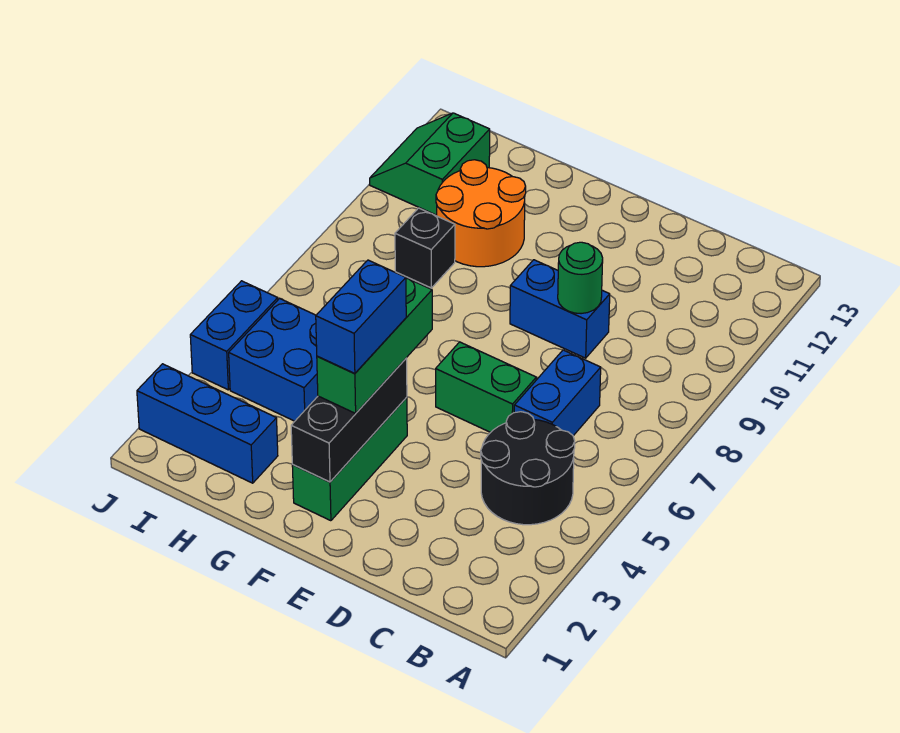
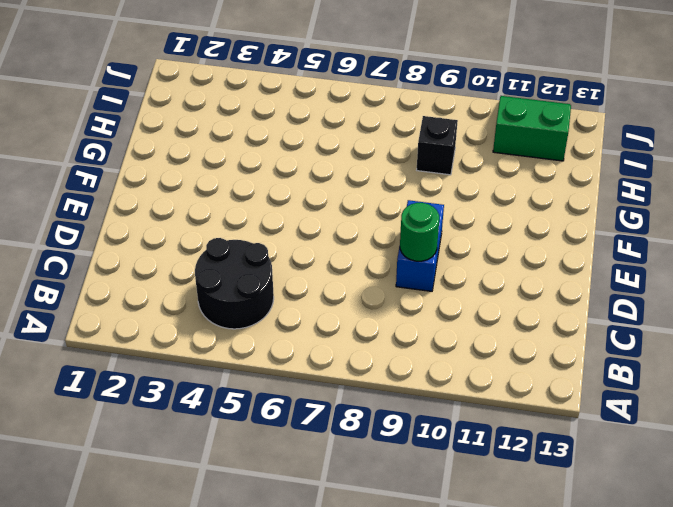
none -> blue brick C6:C7 level 1
none -> green brick D6:E6 level 1
none -> green brick F2:F4 level 1

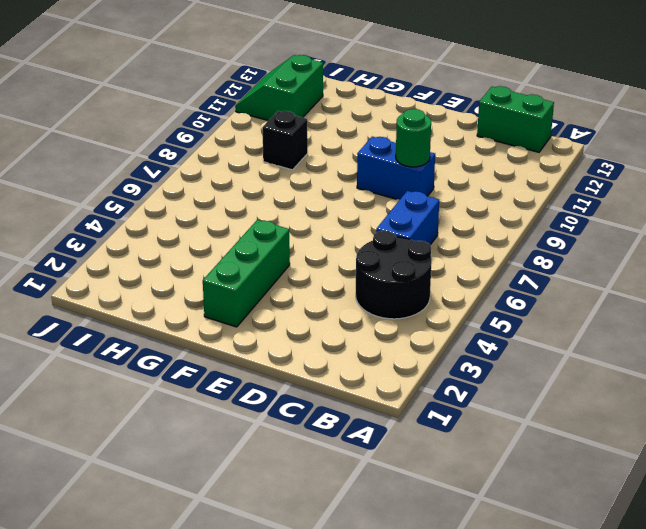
green brick B13:C13 level 1 -> green brick D6:E6 level 1
none -> orange round brick G10:H11 level 1
none -> blue brick H2:J2 level 1
none -> blue brick H4:I5 level 1

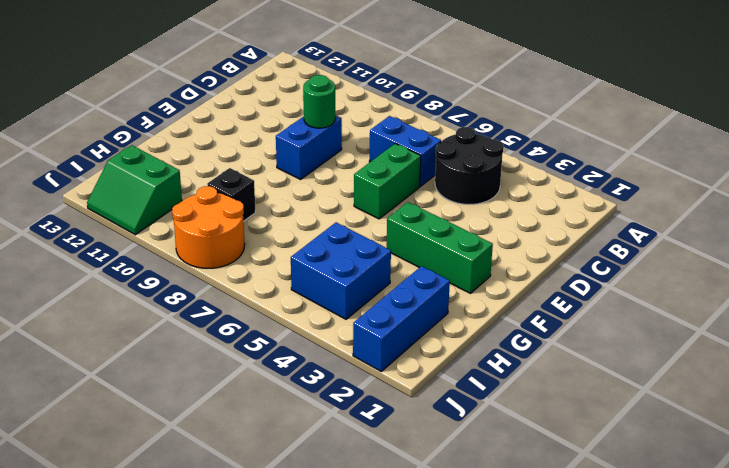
orange round brick I8:J9 level 1 -> orange round brick G10:H11 level 1
none -> blue brick J4:J5 level 1
none -> black brick F2:F4 level 2
none -> green brick F3:F5 level 3

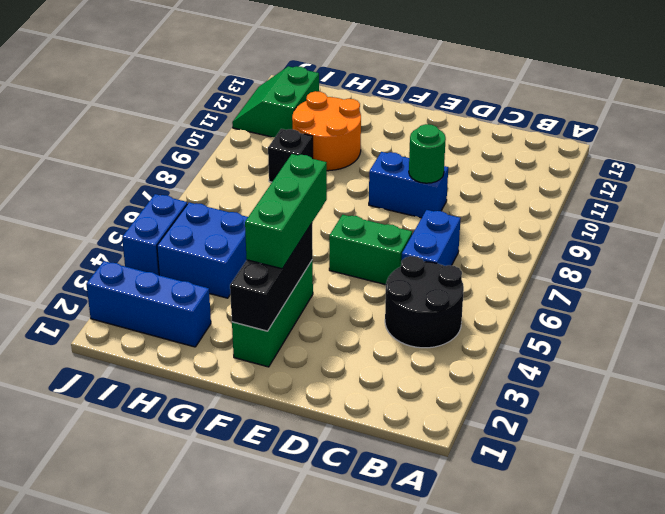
none -> blue brick F3:F4 level 4

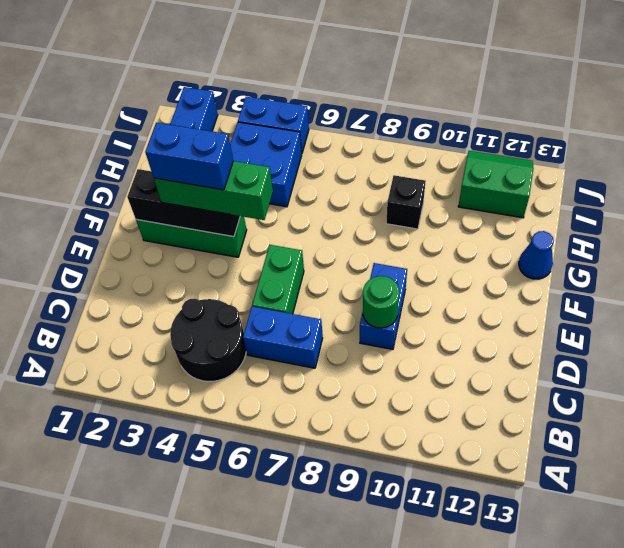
blue cone G13 level 1 -> none
none -> orange round brick G10:H11 level 1

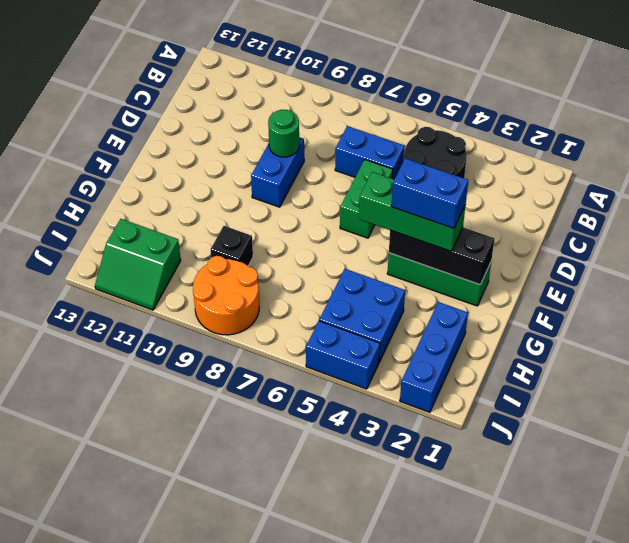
orange round brick I8:J9 level 1 -> orange round brick G10:H11 level 1

